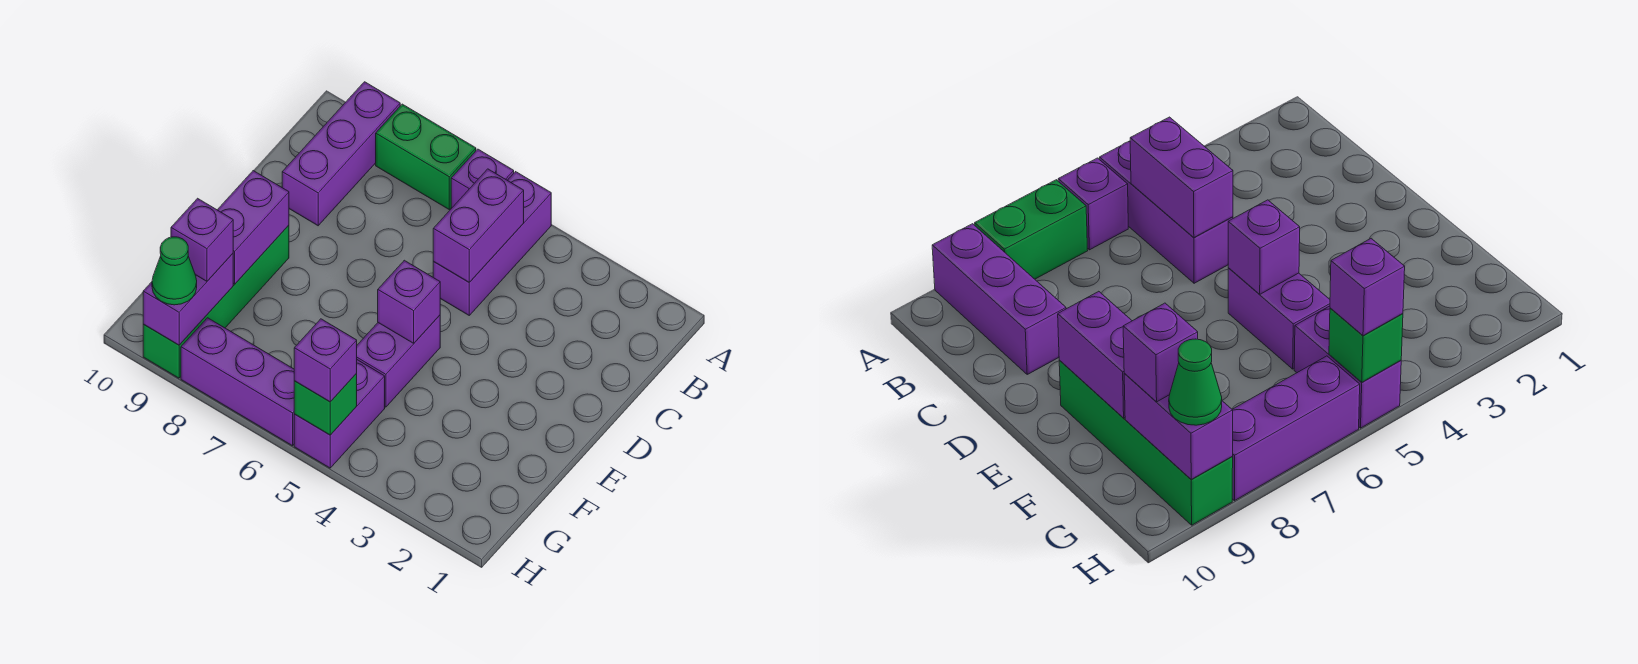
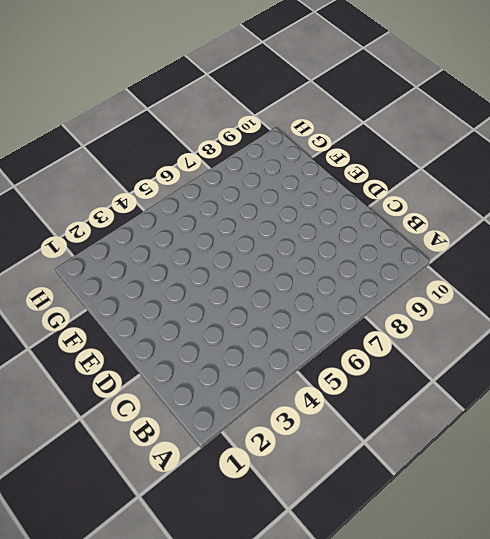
none -> purple brick A5:C5 level 1
none -> purple brick A6 level 1
none -> green brick A7:A8 level 1

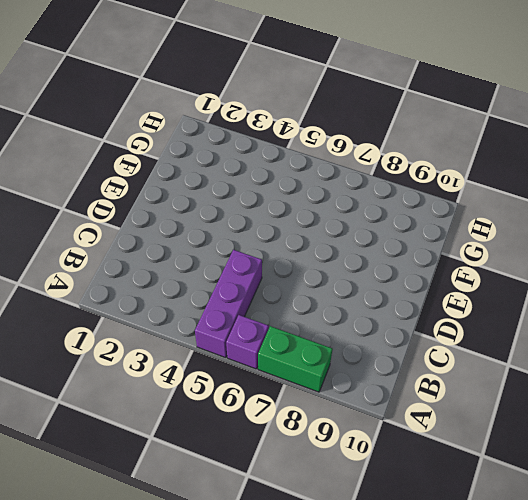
none -> purple brick A9:C9 level 1
none -> purple brick E5:F5 level 1
none -> green brick E9:H9 level 1

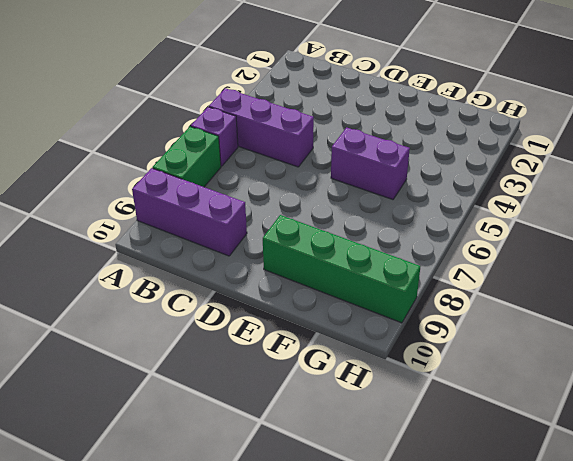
none -> purple brick G5:H5 level 1
none -> purple brick H6:H8 level 1
none -> purple brick B5:C5 level 2

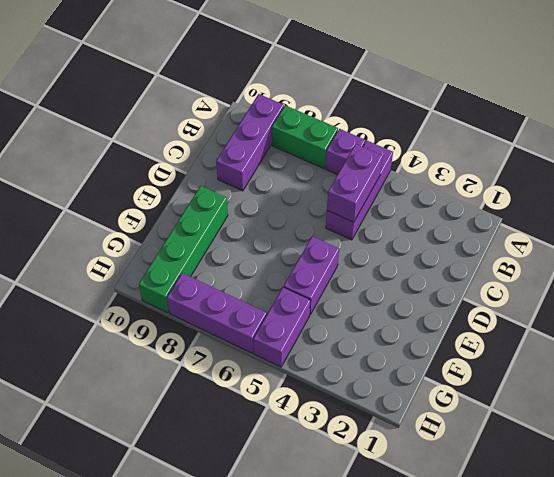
none -> purple brick E5 level 2
none -> purple brick E9:F9 level 2
none -> purple brick G9:H9 level 2

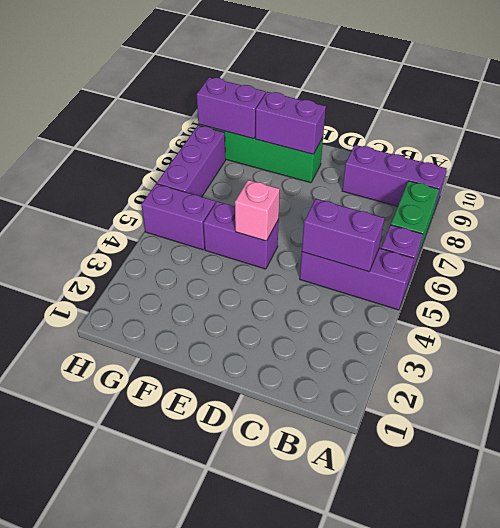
pink brick E5 level 2 -> purple brick E5 level 2
none -> green brick H5 level 2
none -> purple brick G9 level 3
none -> purple brick H5 level 3

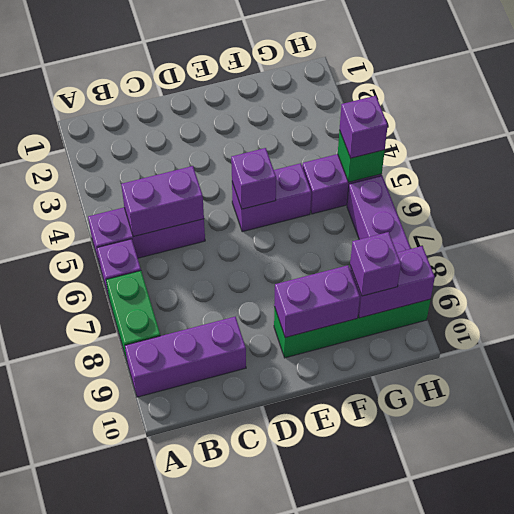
none -> green cone H9 level 3

